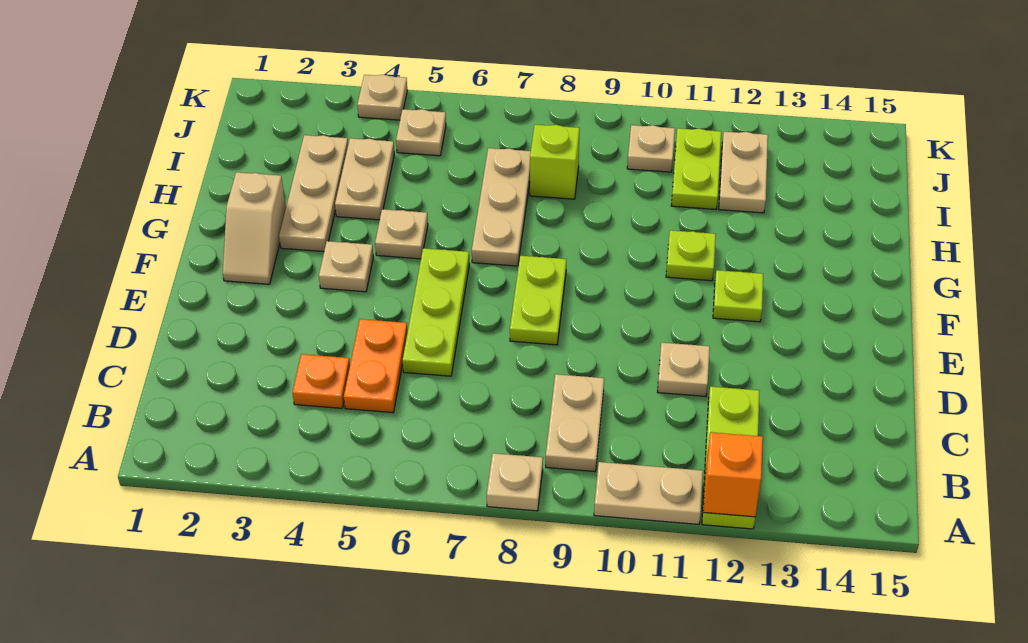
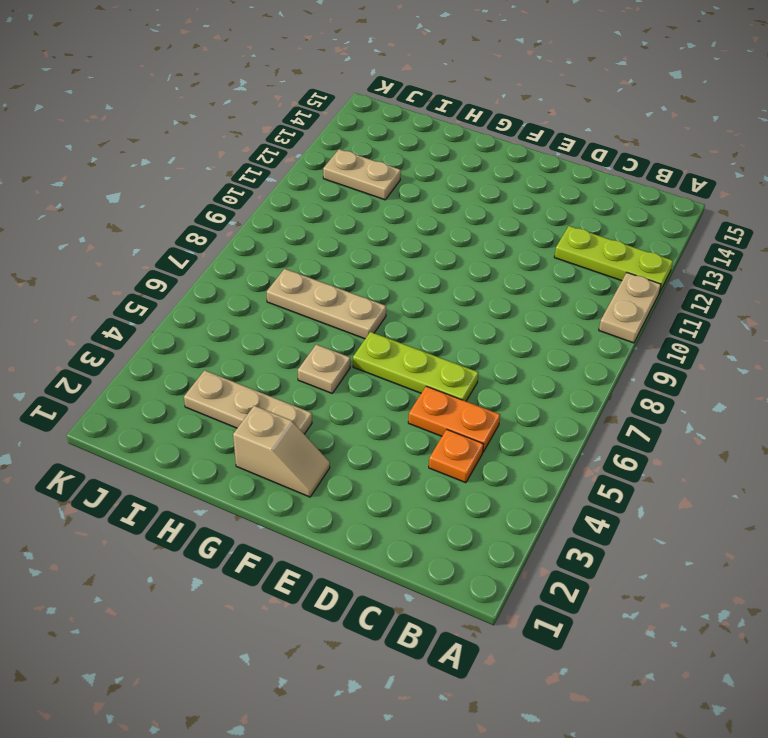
none -> tan plate A8 level 1
none -> tan plate B9:C9 level 1
none -> tan plate D11 level 1

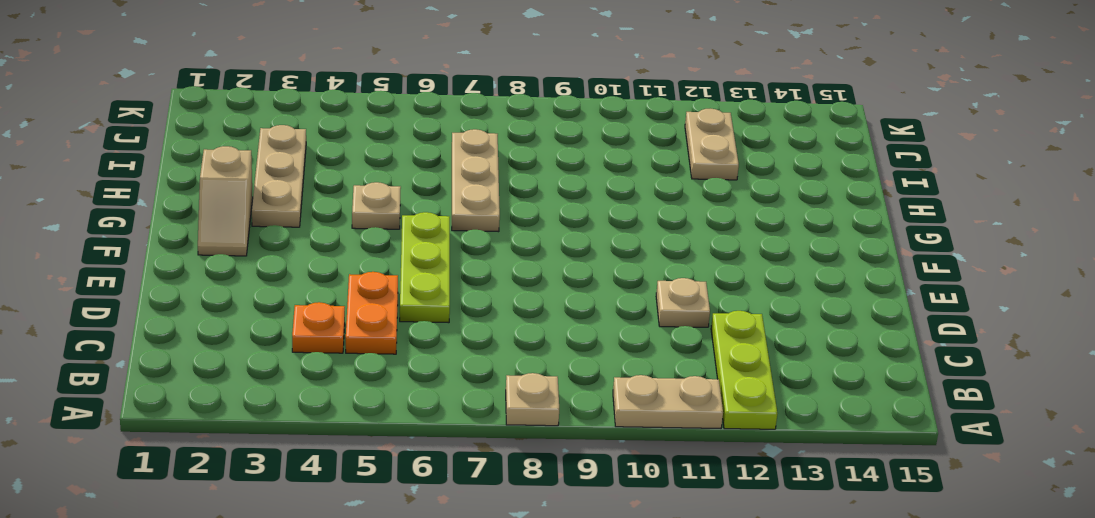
none -> tan plate B9:C9 level 1
none -> lime plate E8:F8 level 1
none -> tan plate F4 level 1

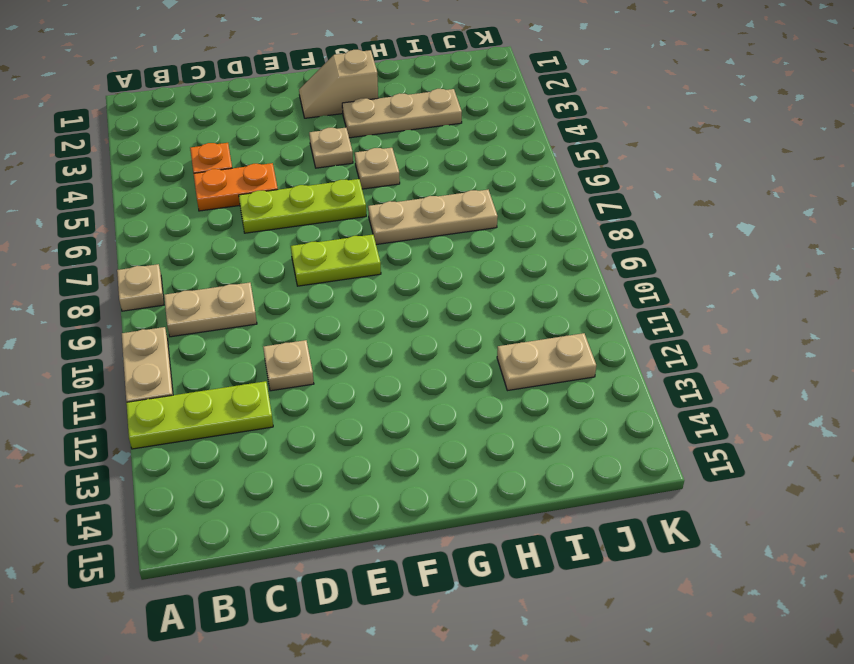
none -> lime plate F12 level 1
none -> lime plate G11 level 1
none -> tan plate H4:I4 level 1

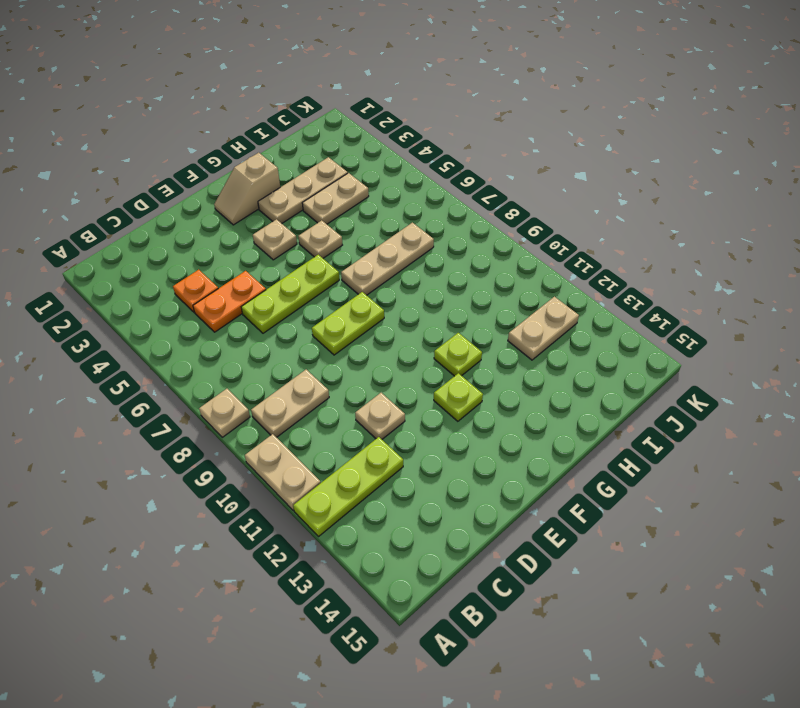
none -> lime brick I8 level 1
none -> lime plate I11:J11 level 1
none -> tan plate J5 level 1

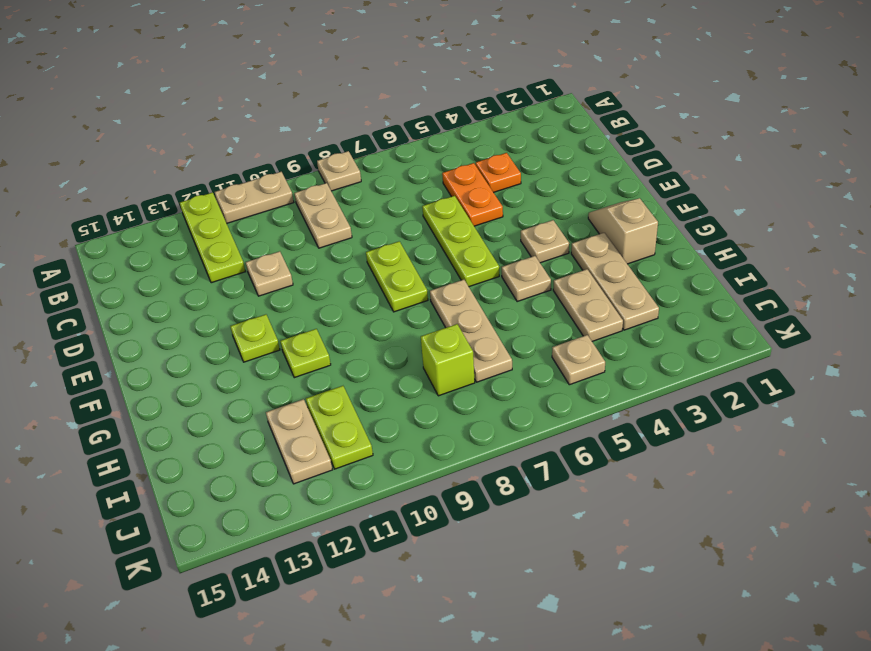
none -> tan plate J10 level 1
none -> tan plate K4 level 1
none -> orange brick A12 level 2

